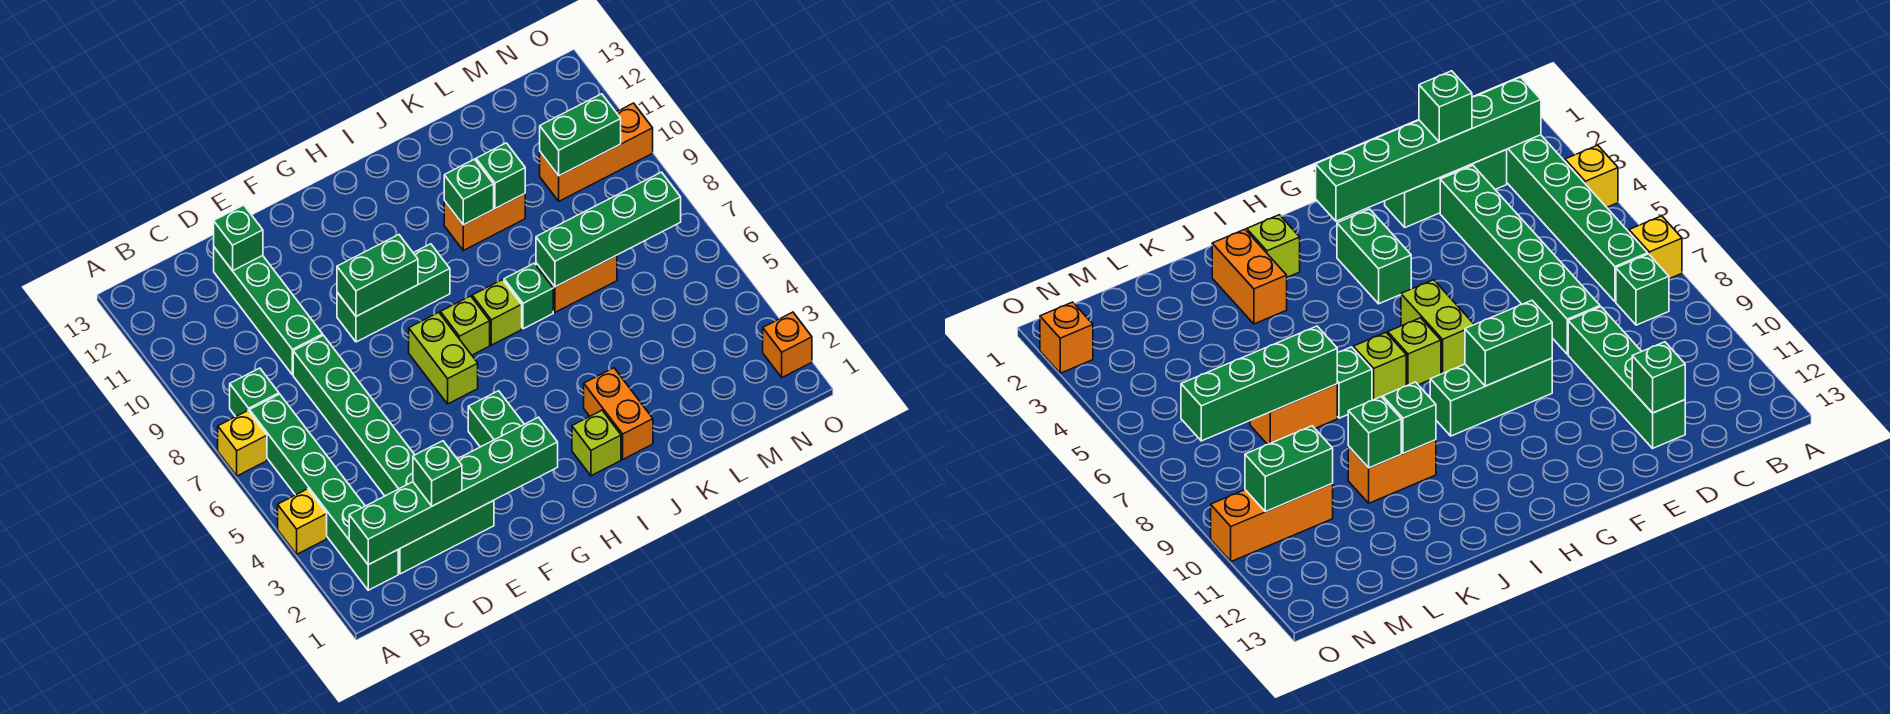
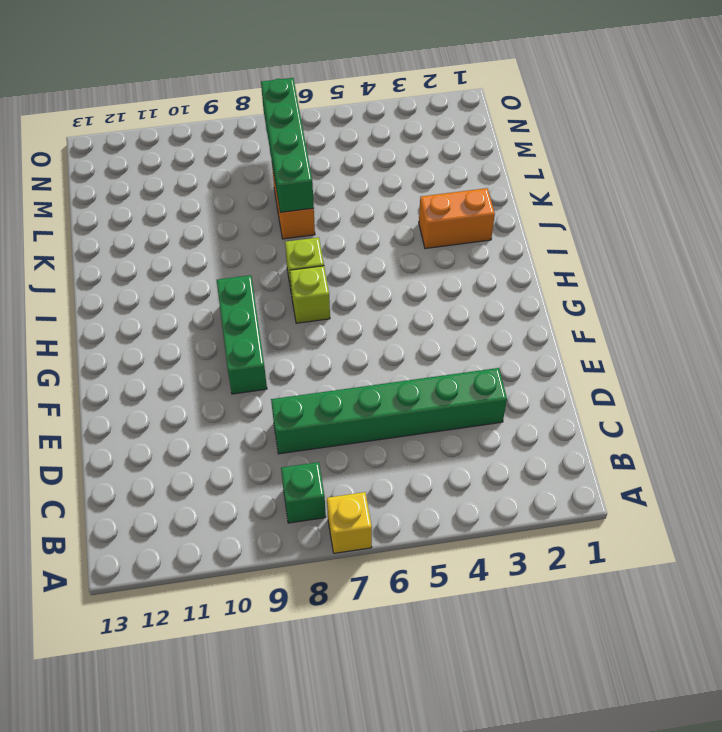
none -> yellow brick A4 level 1
none -> green brick B2:B7 level 1
none -> green brick C2:E2 level 1

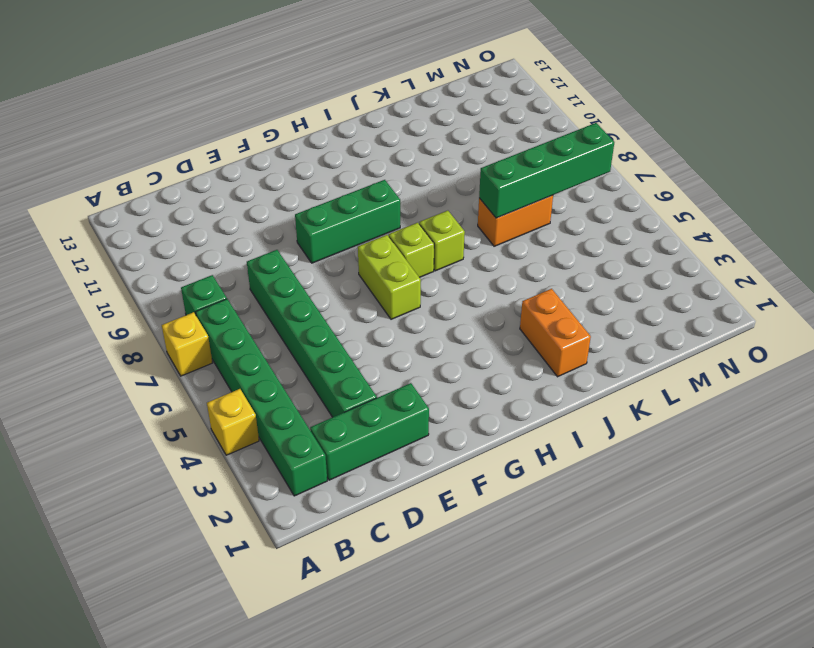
none -> green brick D9:D12 level 1
none -> green brick G3:G4 level 1
none -> lime brick I2 level 1

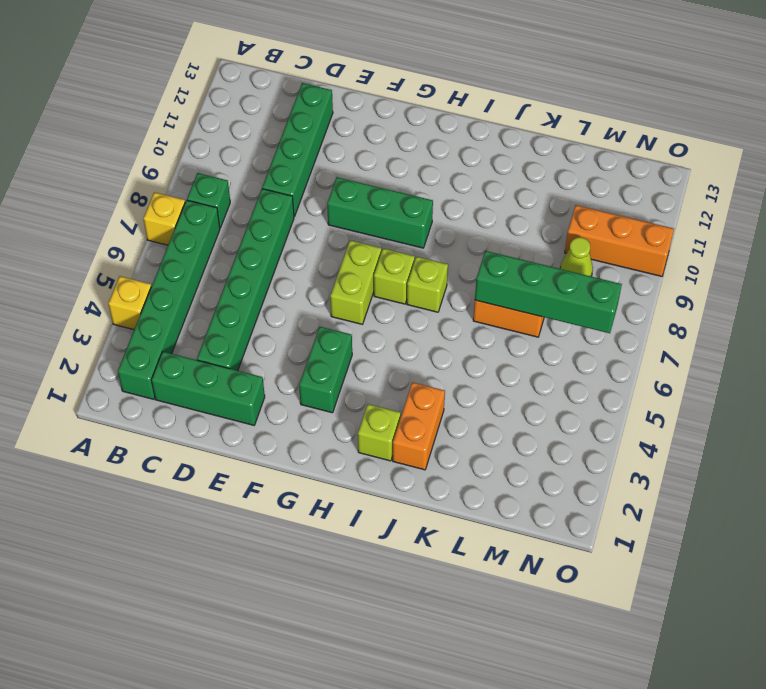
lime cone M9 level 1 -> none
none -> green brick J7 level 1
none -> orange brick J10:K10 level 1
none -> orange brick O2 level 1

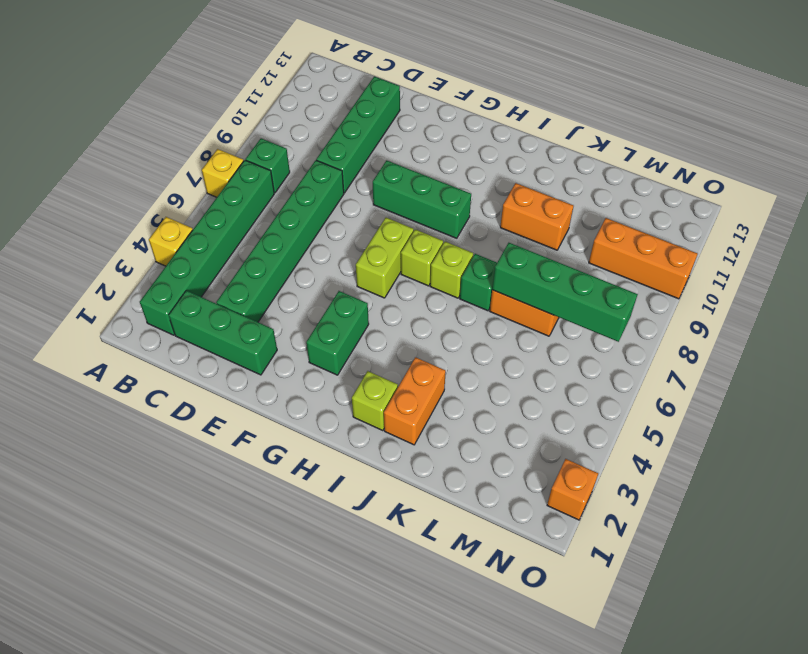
none -> green brick B2:G2 level 2
none -> green brick D12 level 2
none -> green brick F9:G9 level 2

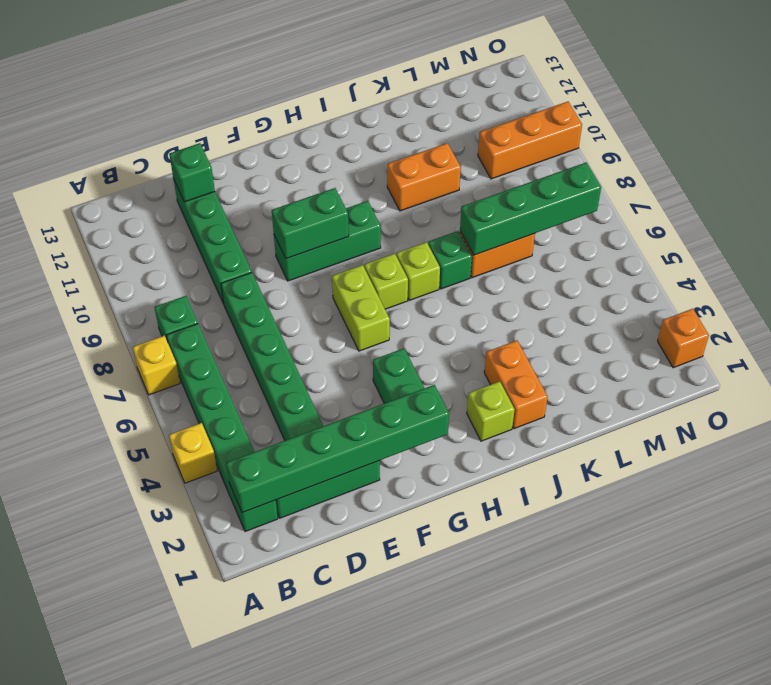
none -> green brick J10 level 2
none -> green brick K10 level 2
none -> green brick M10:N10 level 2

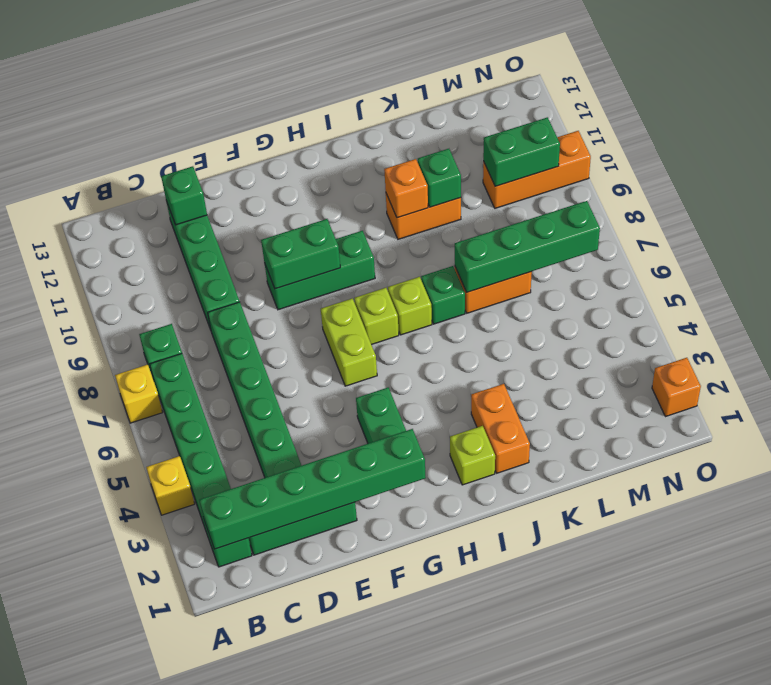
orange brick J10 level 2 -> green brick J10 level 2
none -> green brick D2 level 3

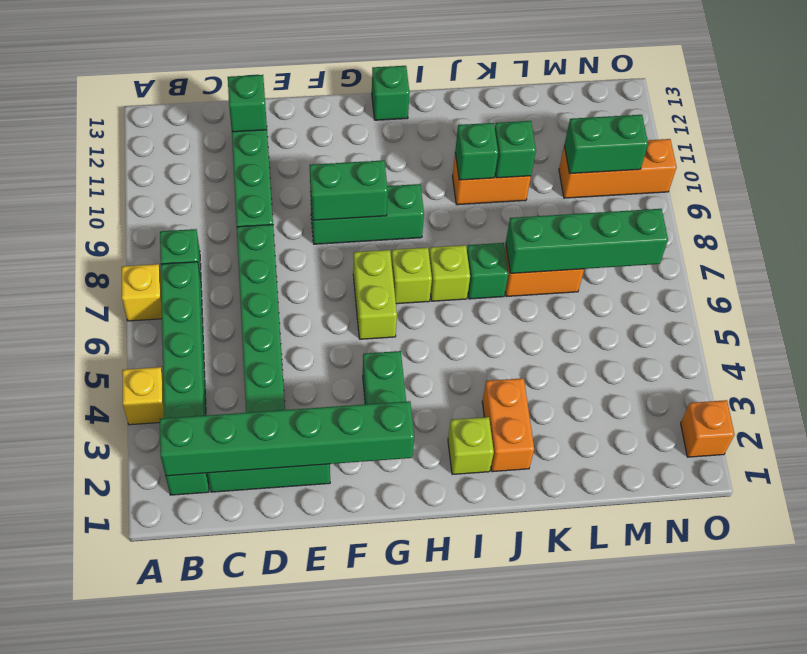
green brick H13 level 1 -> green brick D2 level 3

